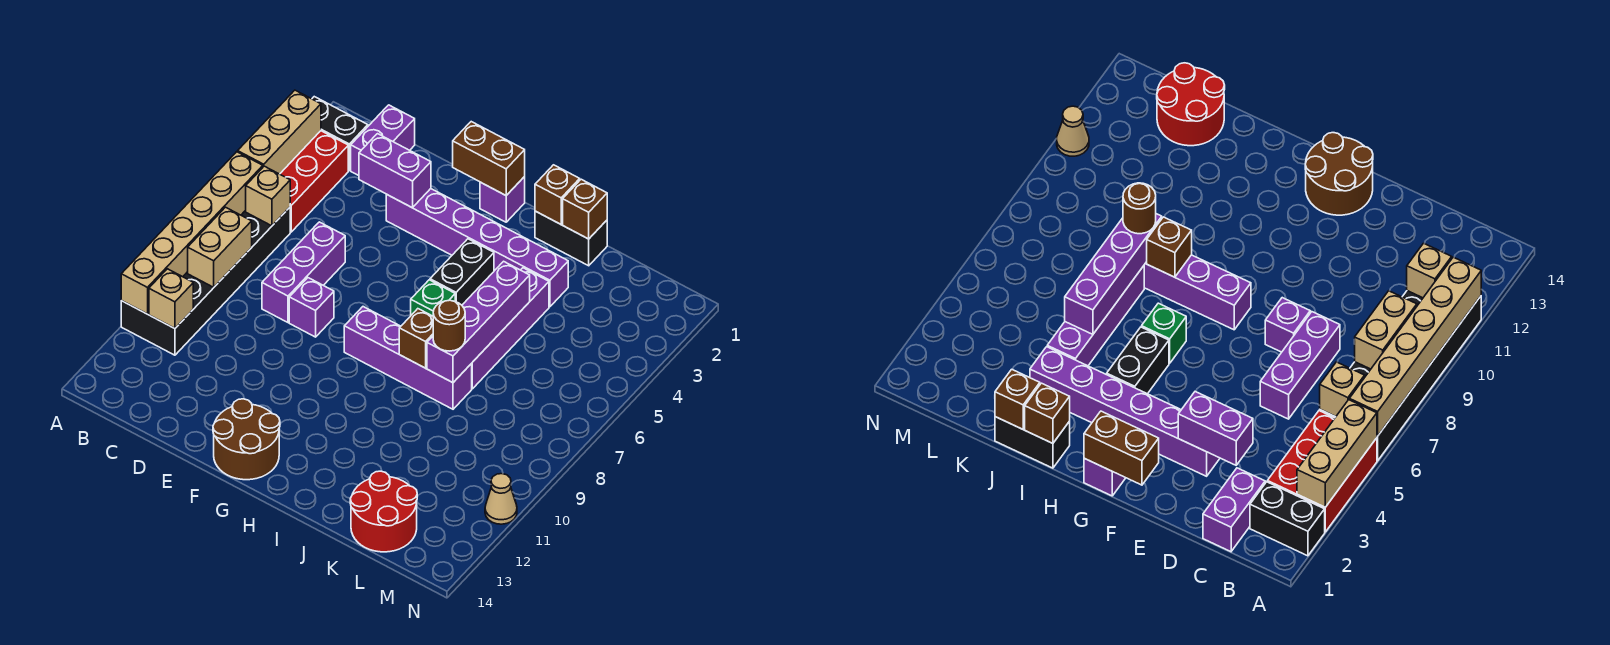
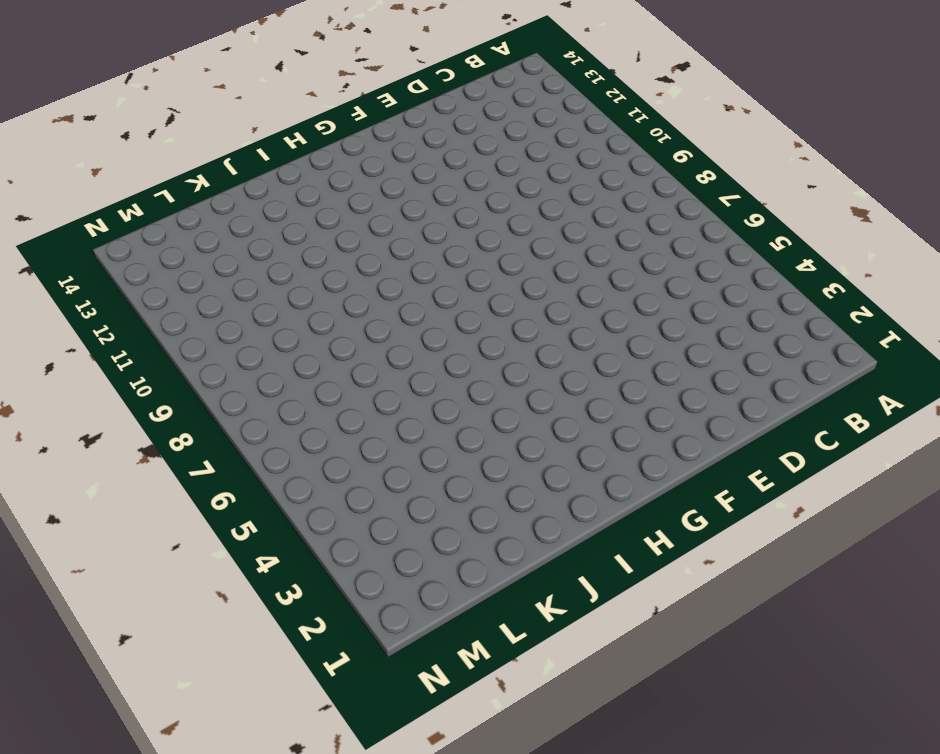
none -> black brick A2:B2 level 1
none -> red brick A3:B5 level 1
none -> black brick A6:B11 level 1

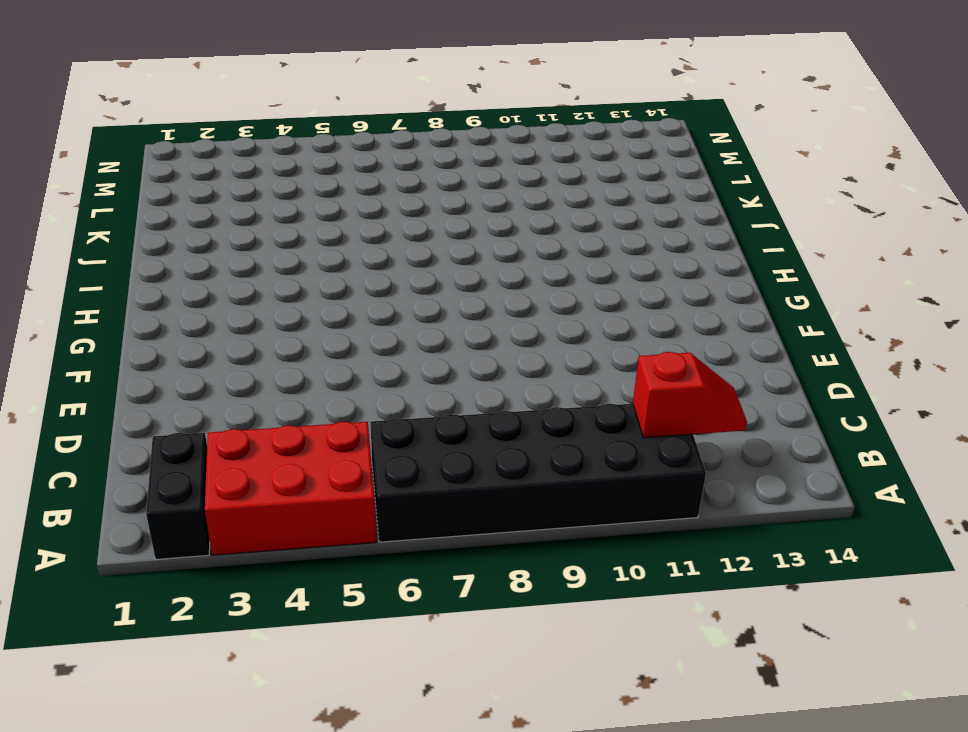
red slope B11:B12 level 2 top 11 -> tan brick B11 level 2
none -> purple brick C1:C2 level 1
none -> purple brick D6:D8 level 1
none -> purple brick E3:J3 level 1

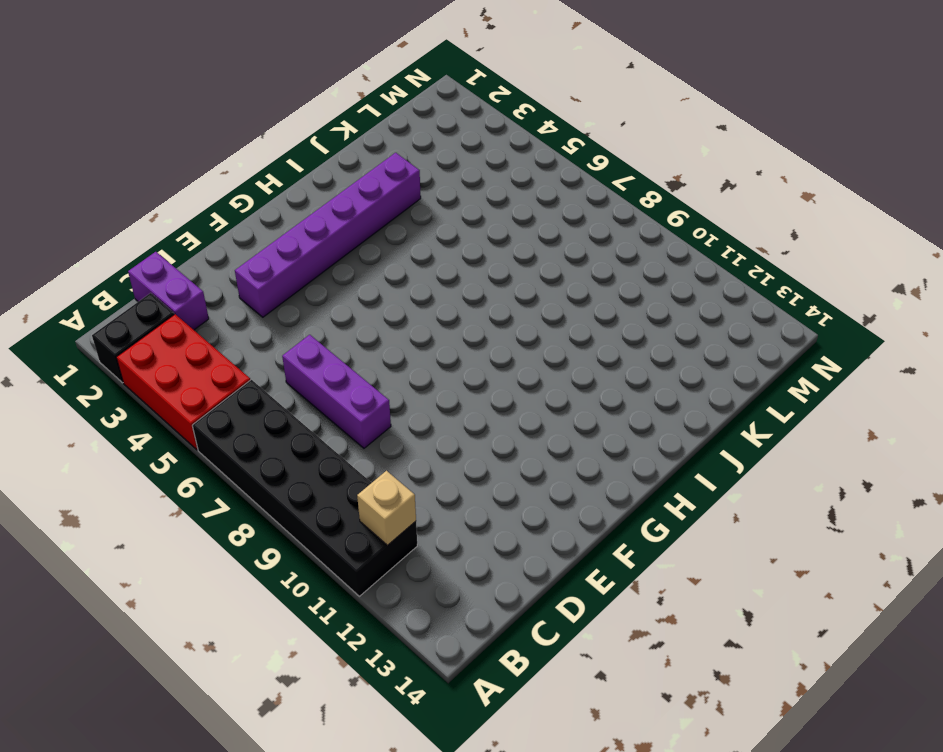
none -> purple brick E8 level 1
none -> brown round brick F13:G14 level 1
none -> purple brick G1 level 1

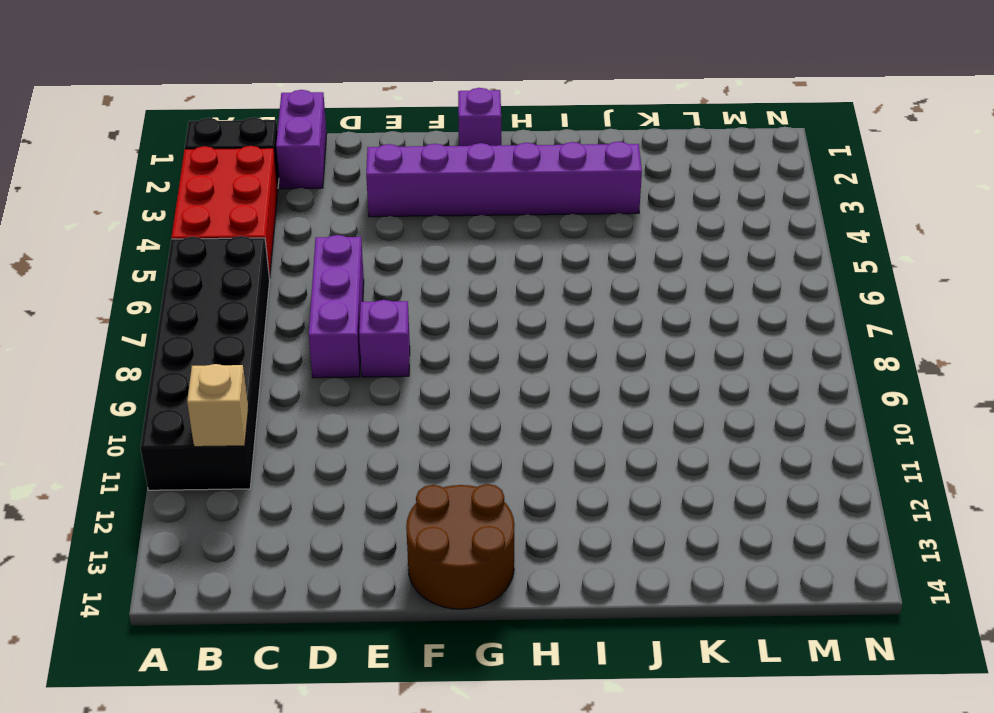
none -> purple brick G8:J8 level 1
none -> black brick H4:H5 level 1
none -> green brick H6 level 1

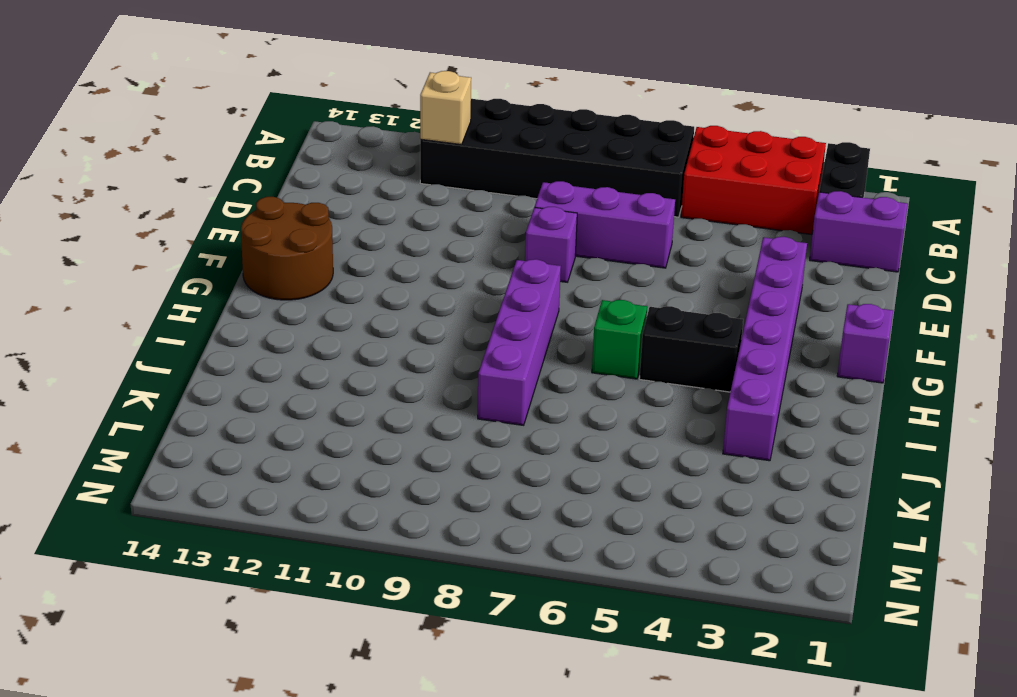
none -> black brick I1:J1 level 1
none -> purple brick J4:J7 level 1
none -> red round brick K13:L14 level 1

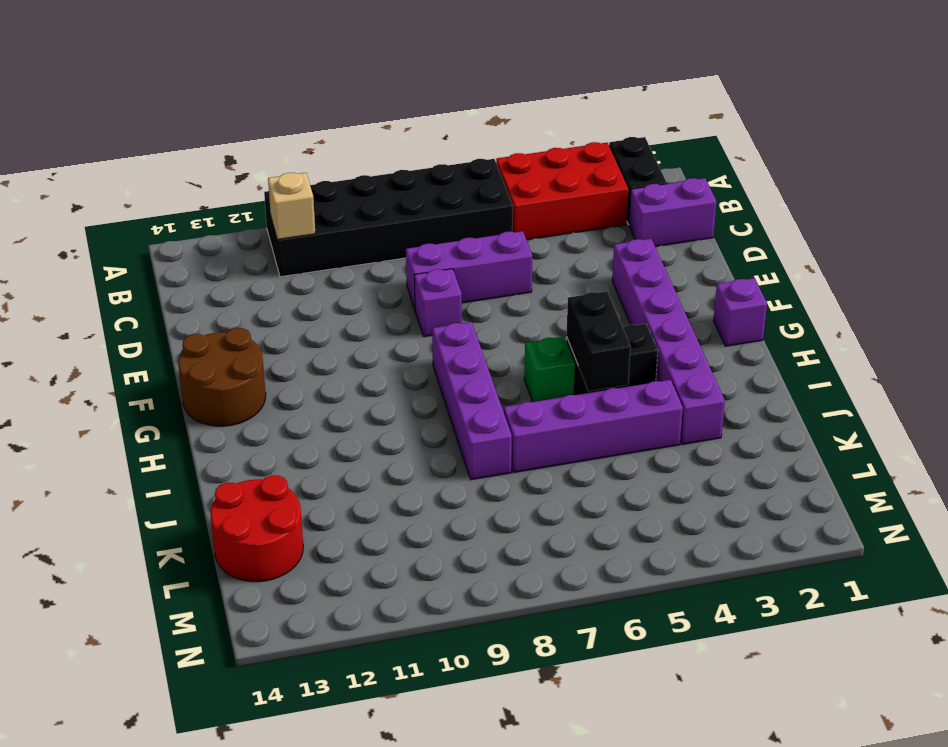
black brick H5:I5 level 2 -> black brick I1:J1 level 1
none -> tan cone N11 level 1
none -> tan brick A3:A5 level 2
none -> tan brick A6:A11 level 2

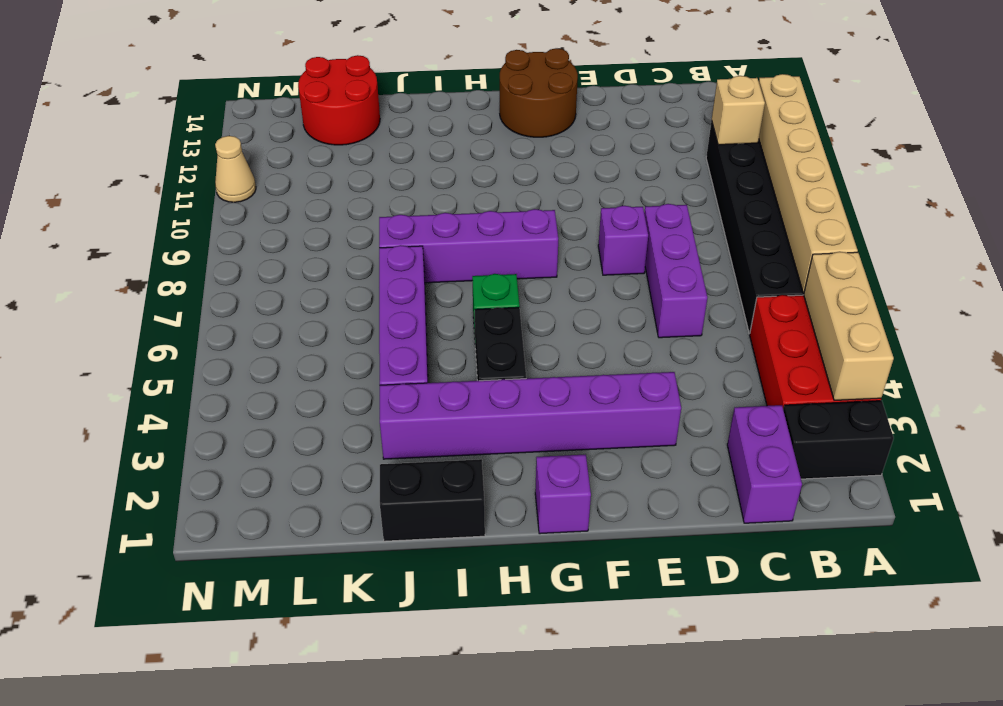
none -> tan brick B6 level 2
none -> tan brick B8:B9 level 2
none -> purple brick D3:E3 level 2

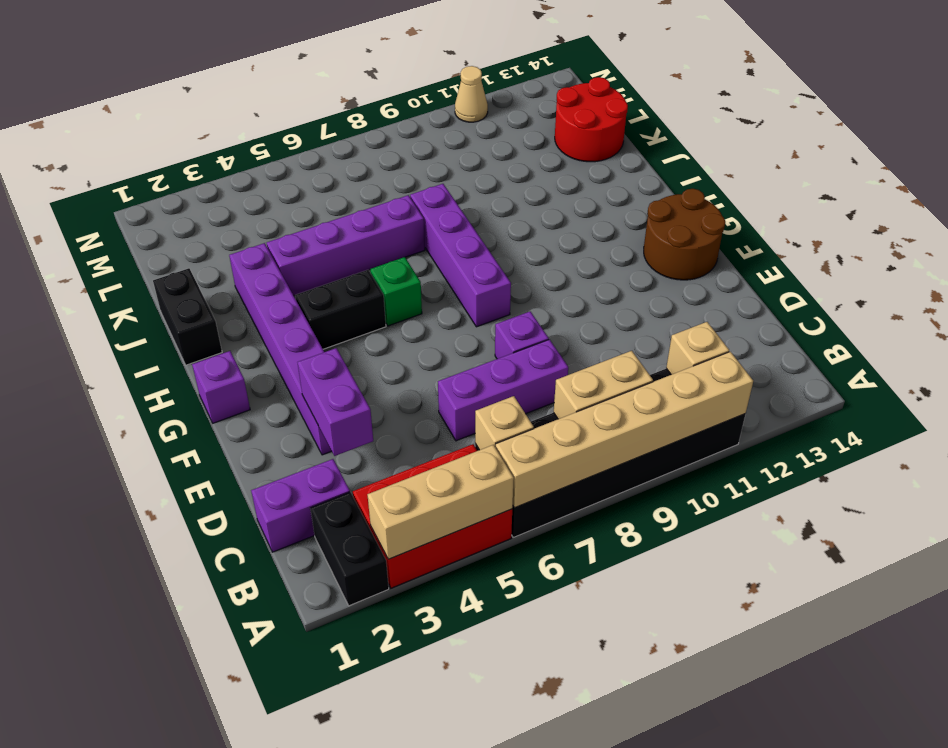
none -> brown brick F1:G1 level 2
none -> brown brick I1 level 2
none -> brown brick I8 level 2

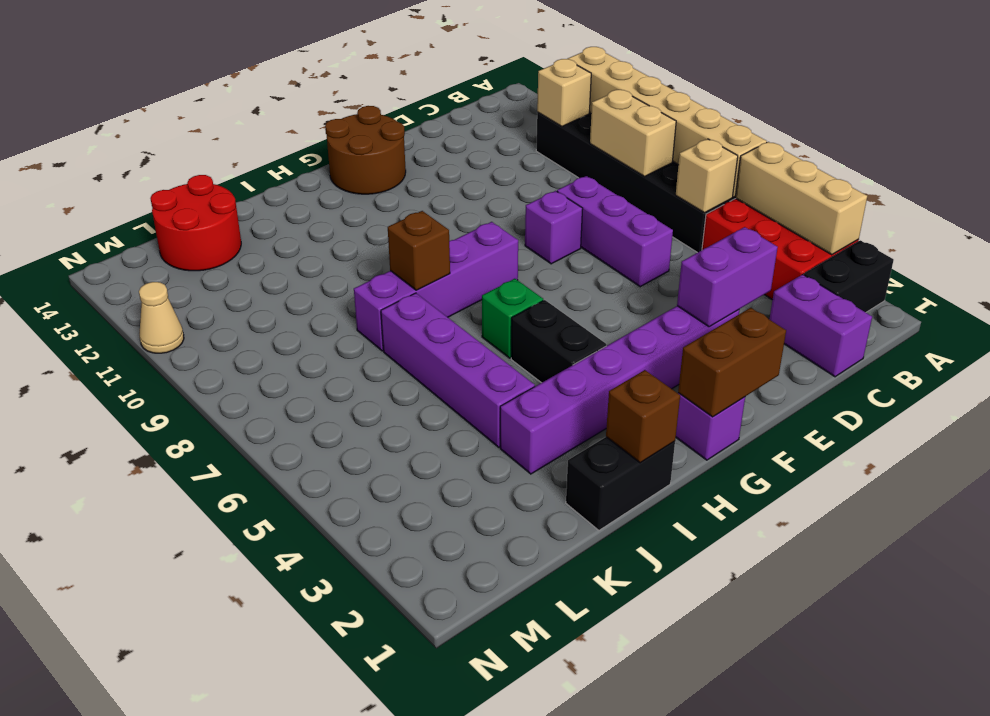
none -> brown brick J1 level 2
none -> purple brick J5:J8 level 2
none -> brown round brick J8 level 3

